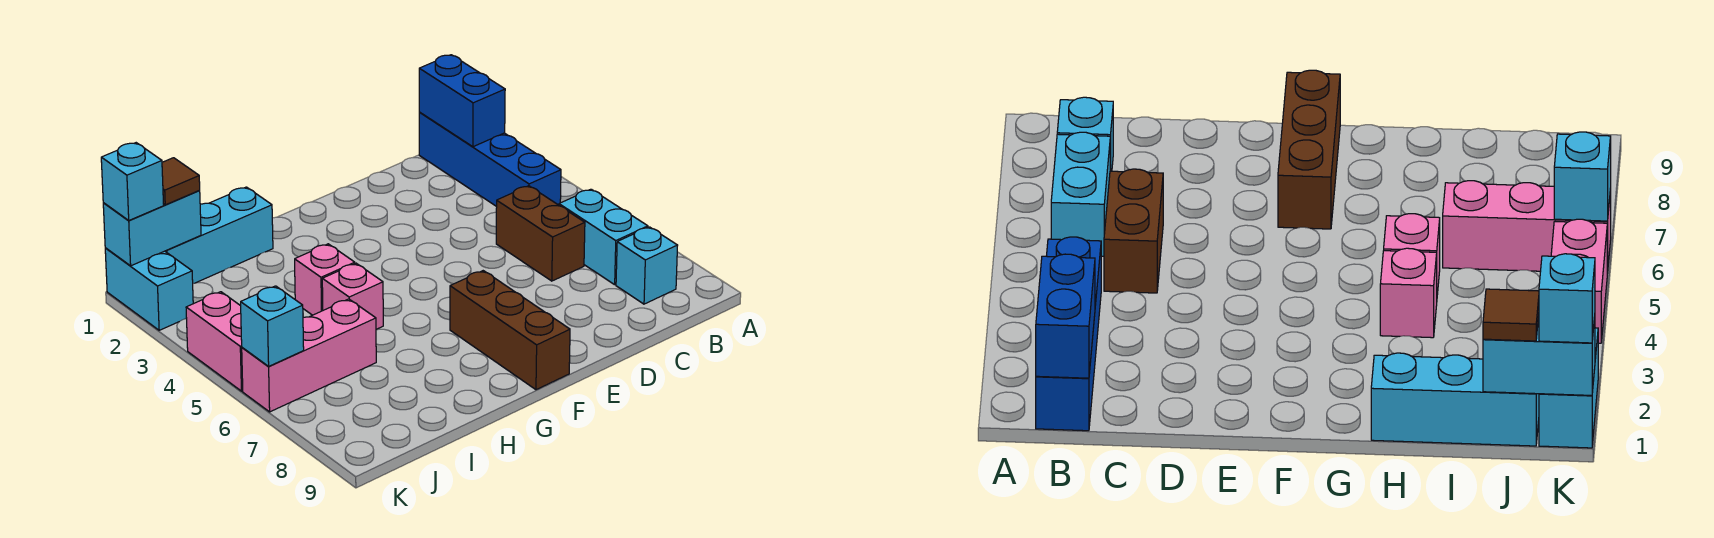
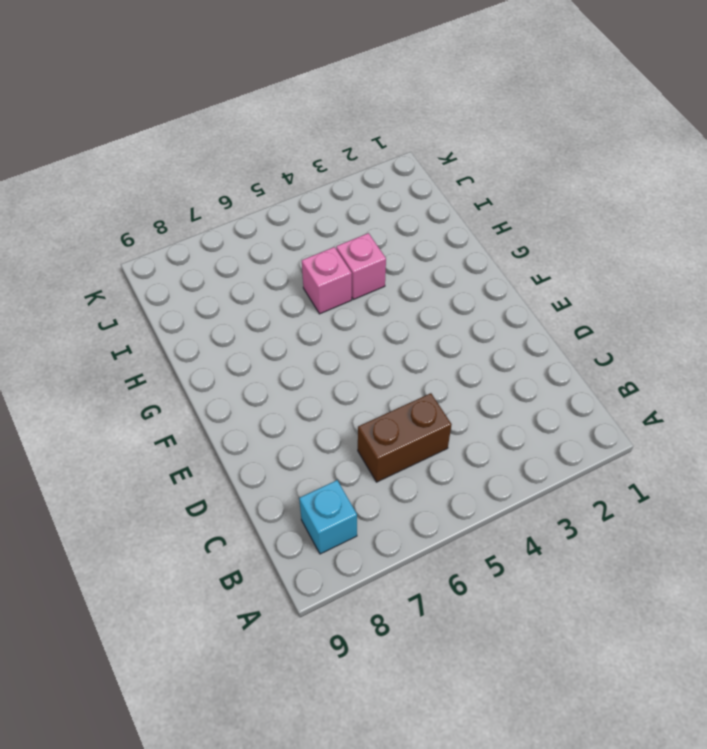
none -> blue brick B1:B4 level 1
none -> cyan brick B6:B7 level 1
none -> brown brick F7:F9 level 1

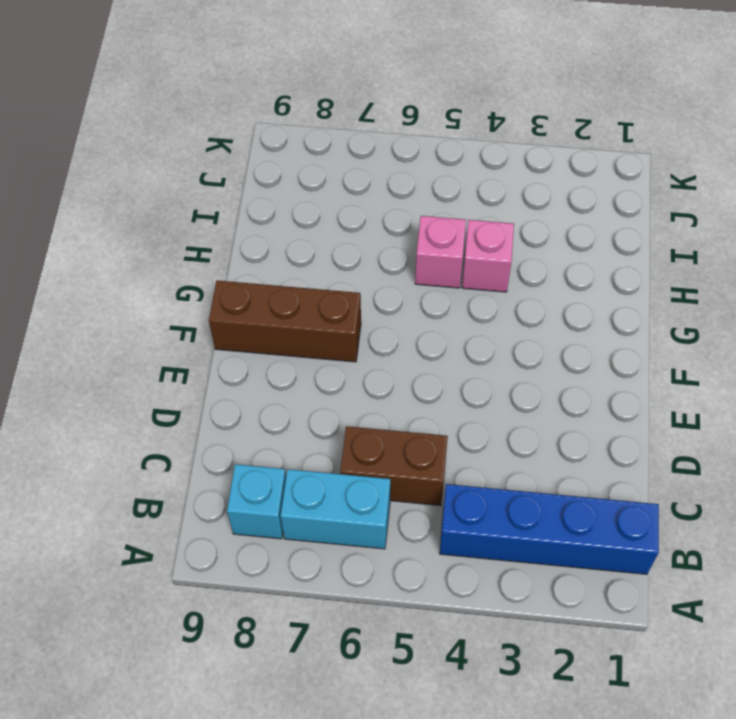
none -> cyan brick H1:J1 level 1
none -> pink brick I6:K6 level 1
none -> cyan brick K1:K2 level 1

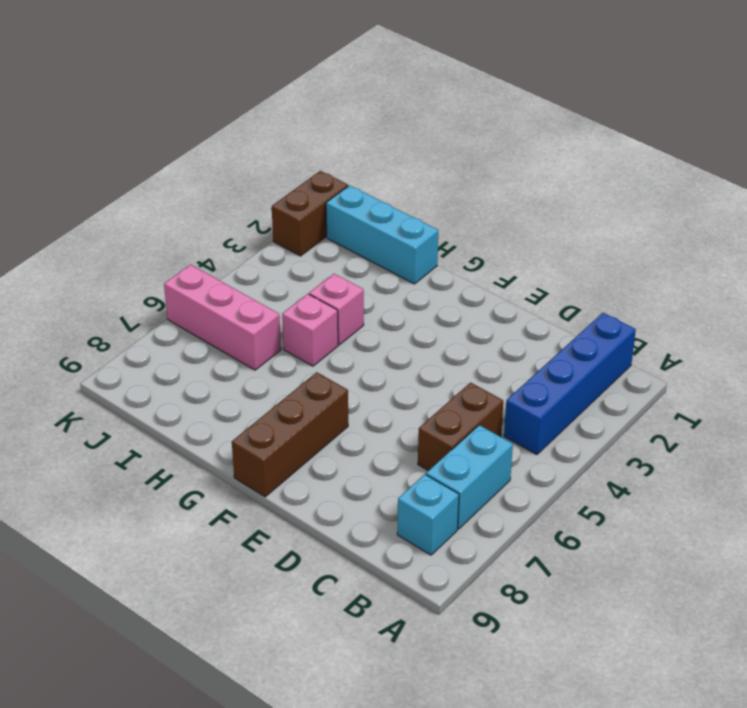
brown brick K1:K2 level 1 -> cyan brick K1:K2 level 1
none -> pink brick K4:K5 level 1
none -> blue brick B1:B2 level 2
none -> cyan brick J1:K1 level 2

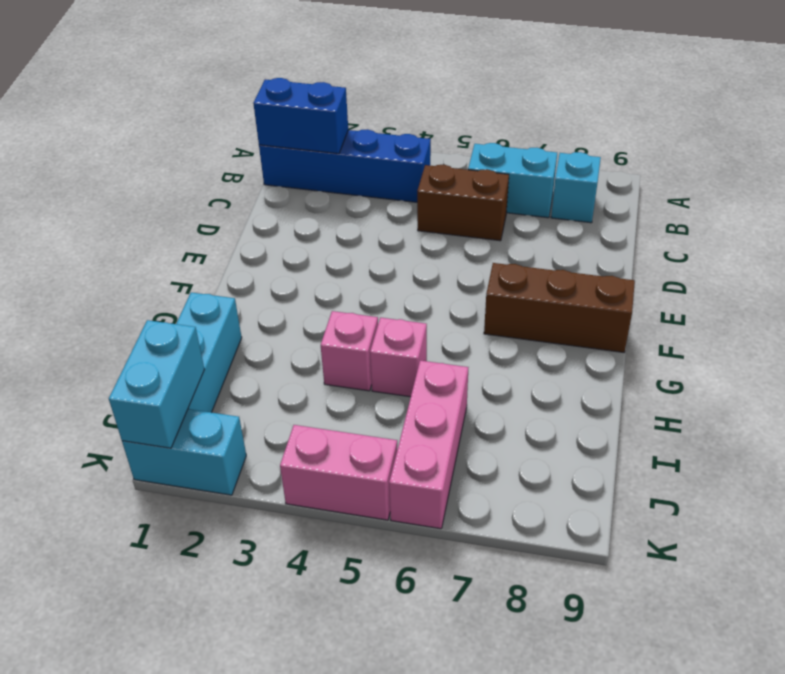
none -> cyan brick K6 level 2
none -> brown tile J1 level 3
none -> cyan brick K1 level 3

